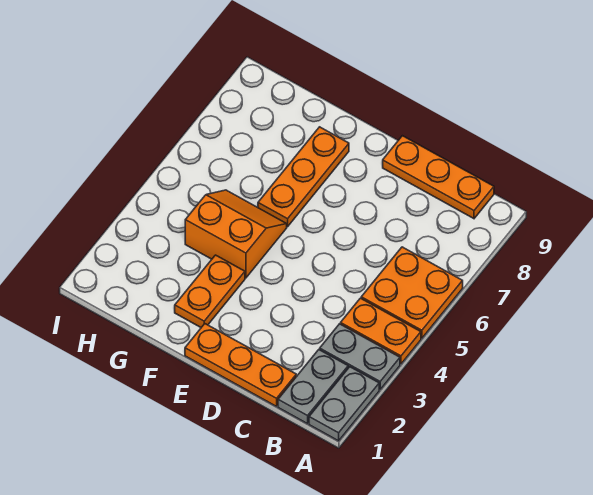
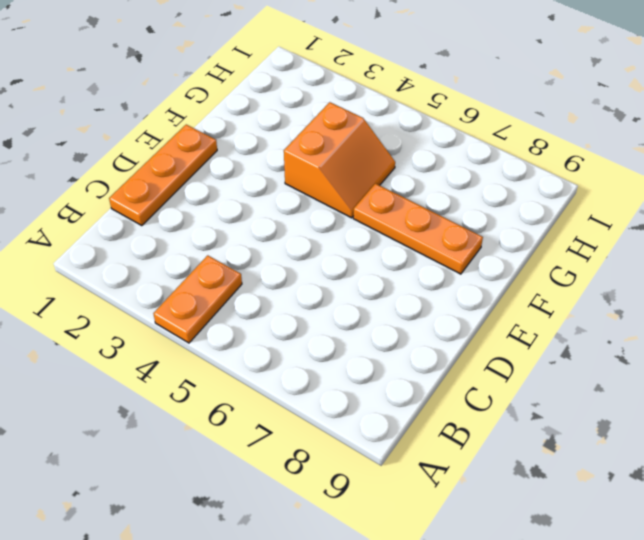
none -> grey plate A1:A2 level 1
none -> grey plate A3:B3 level 1

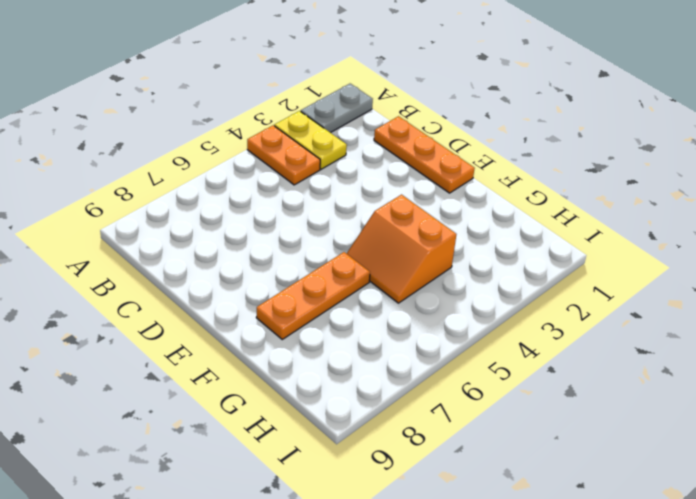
yellow plate A3:B3 level 1 -> grey plate A3:B3 level 1
none -> orange plate A5:B6 level 1
none -> grey plate B1:B2 level 1

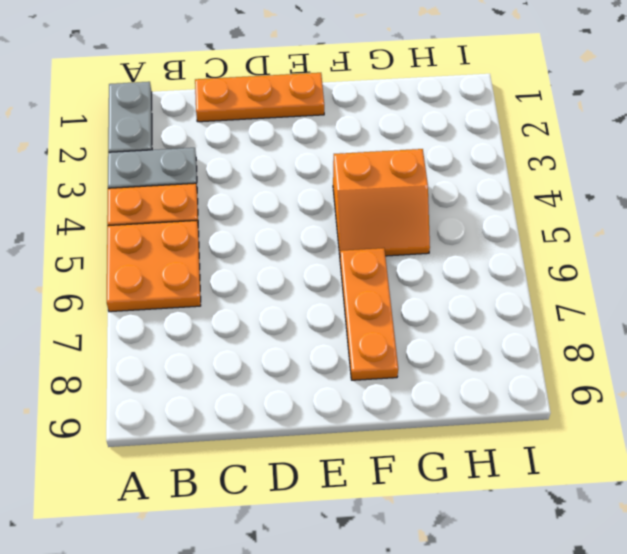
none -> grey plate B1:B2 level 1
none -> orange plate B9:D9 level 1

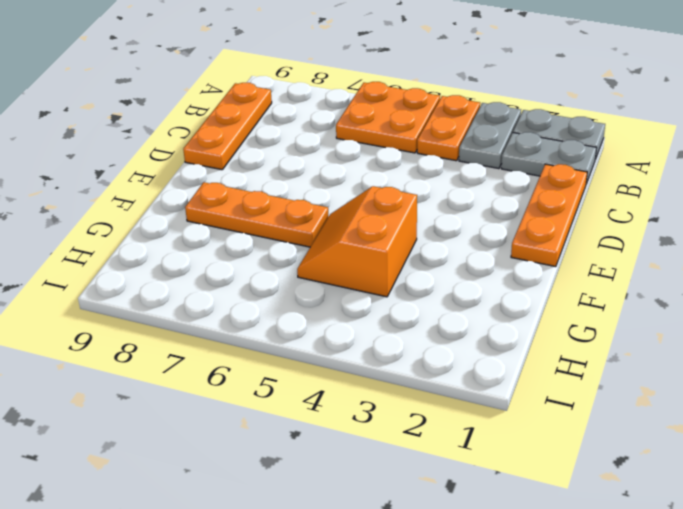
none -> orange plate F2:F3 level 1

